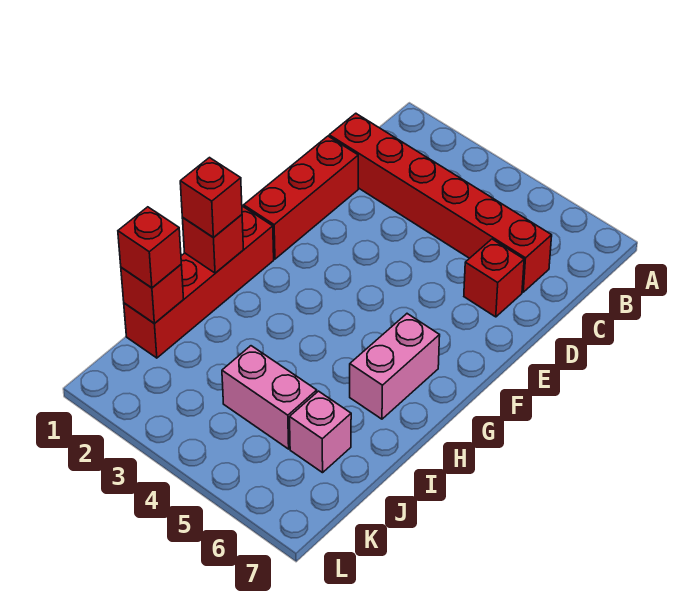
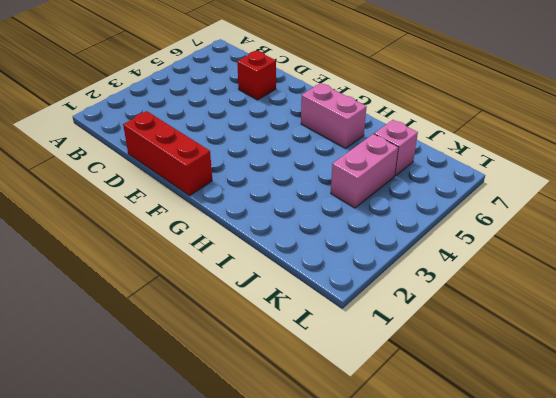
none -> red brick C1:C6 level 1
none -> red brick G1:J1 level 1

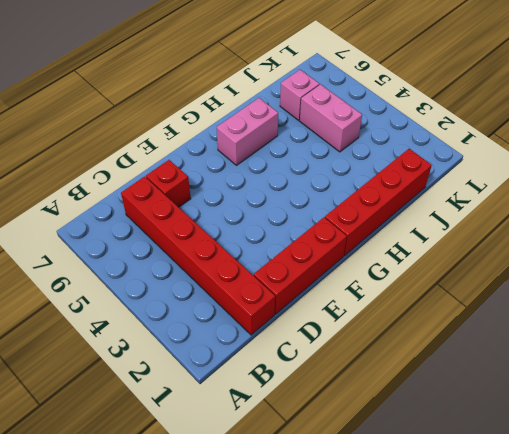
none -> red brick H1 level 2
none -> red brick J1 level 2

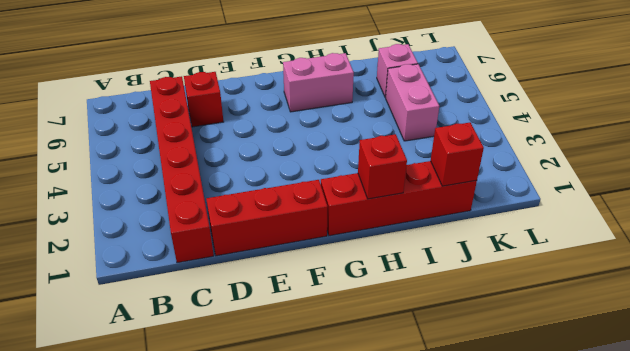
none -> red brick H1 level 3
none -> red brick J1 level 3

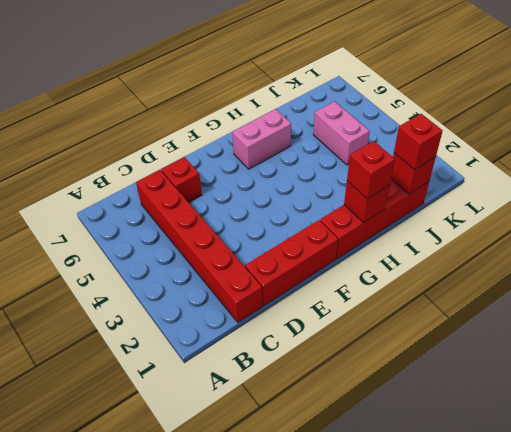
none -> pink brick J6 level 1

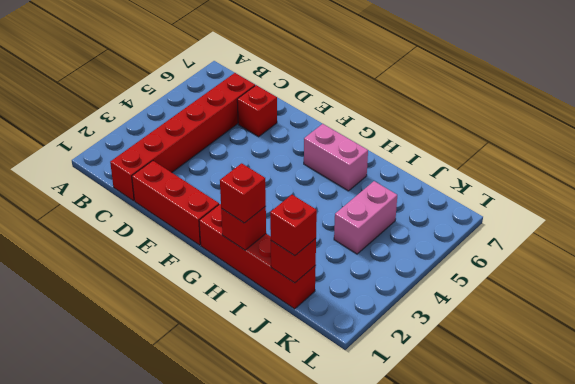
none -> pink brick J6 level 1

